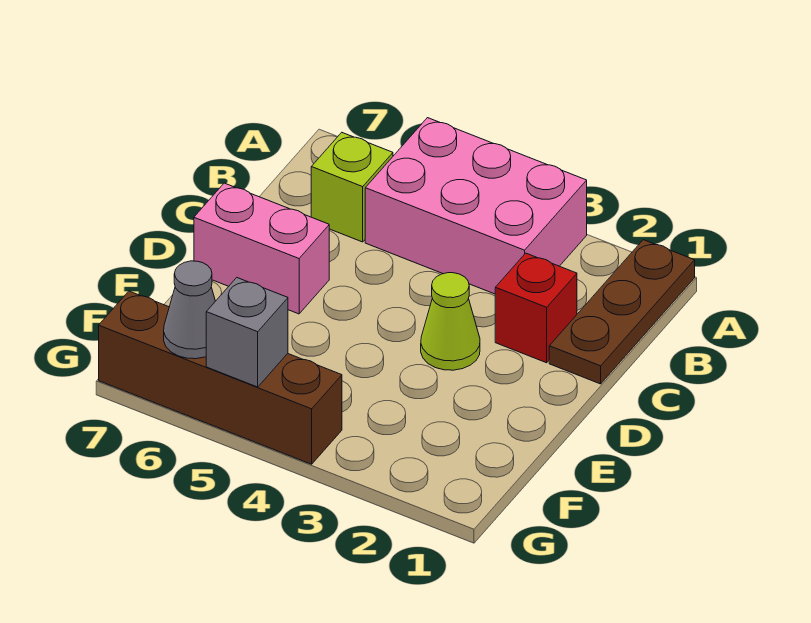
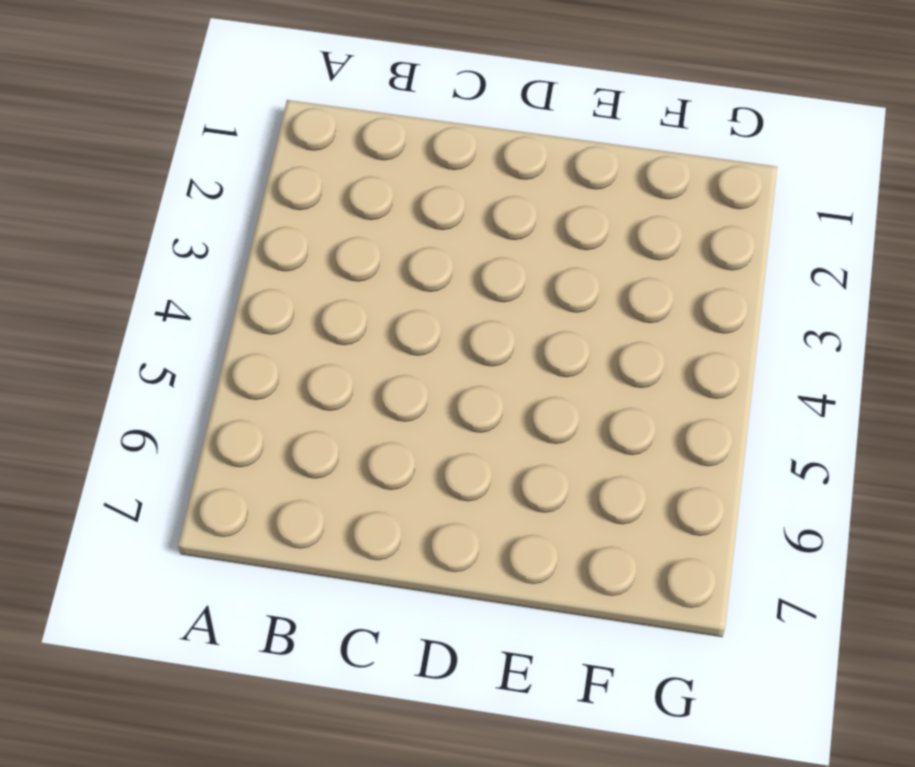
none -> brown plate A1:C1 level 1
none -> pink brick A3:B5 level 1

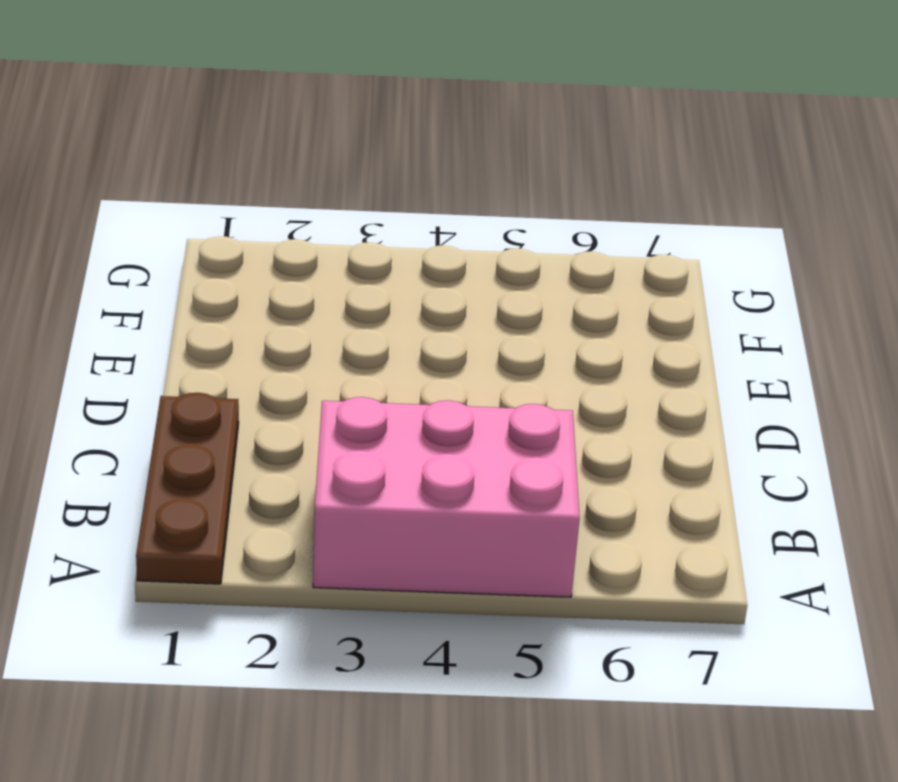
none -> lime brick B6 level 1
none -> red brick C2 level 1

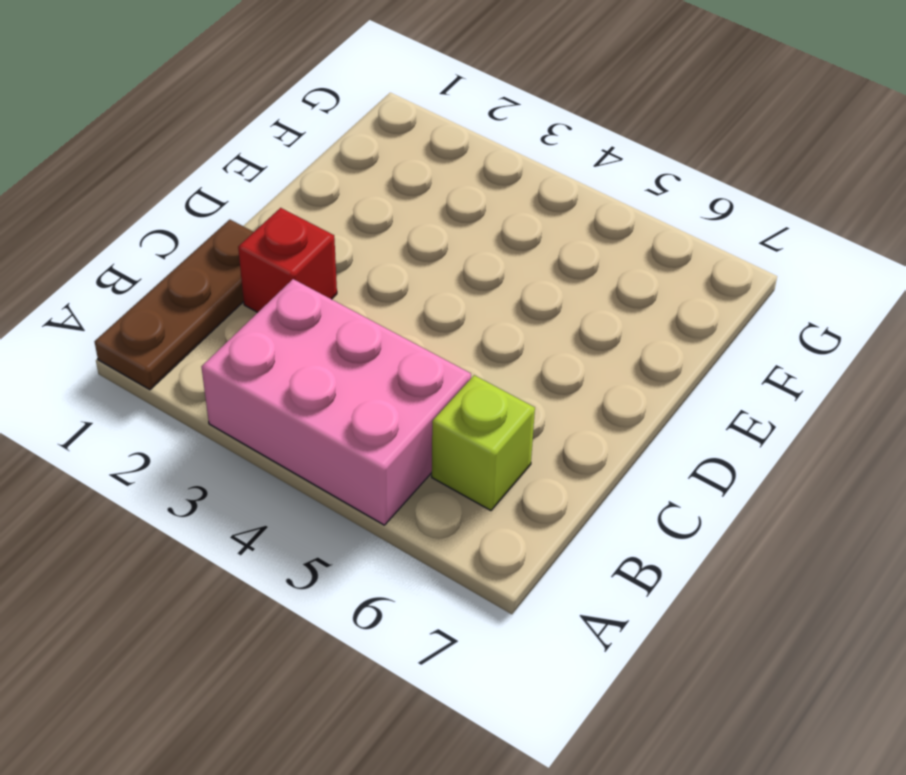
none -> lime cone D3 level 1
none -> pink brick D6:D7 level 1

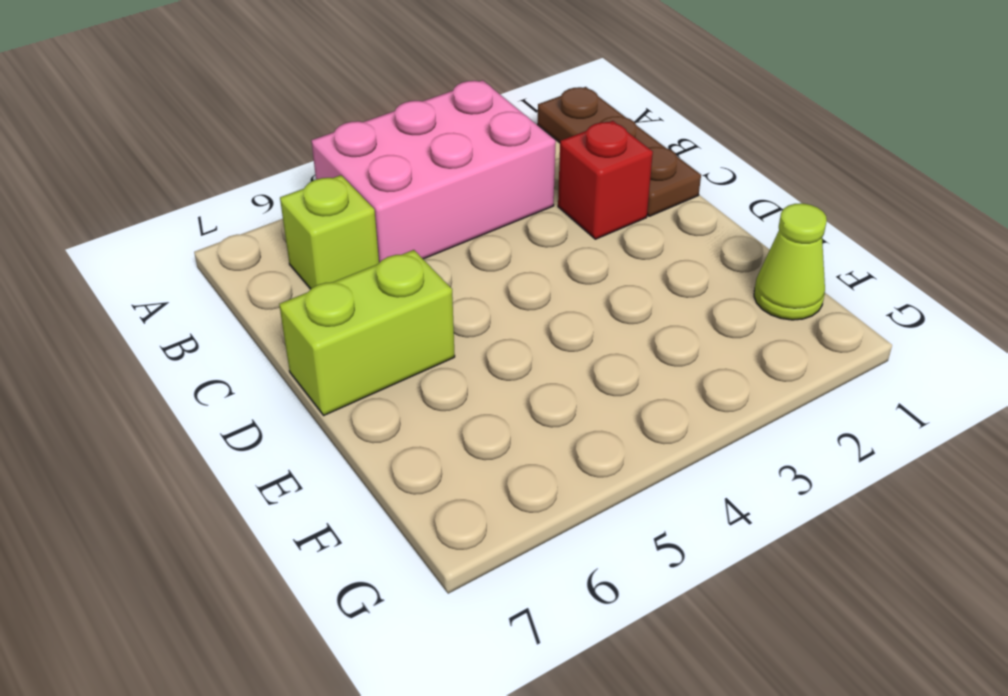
lime brick D6:D7 level 1 -> pink brick D6:D7 level 1
lime cone F1 level 1 -> lime cone D3 level 1
none -> brown brick G4:G7 level 1
none -> grey brick G5 level 2

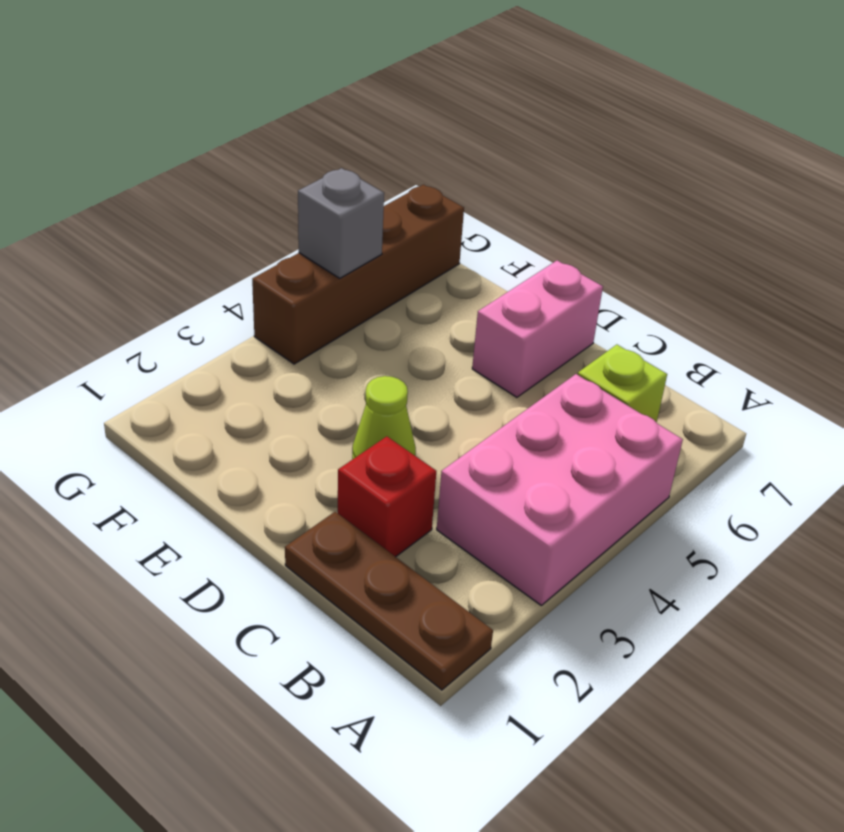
none -> grey cone G6 level 2

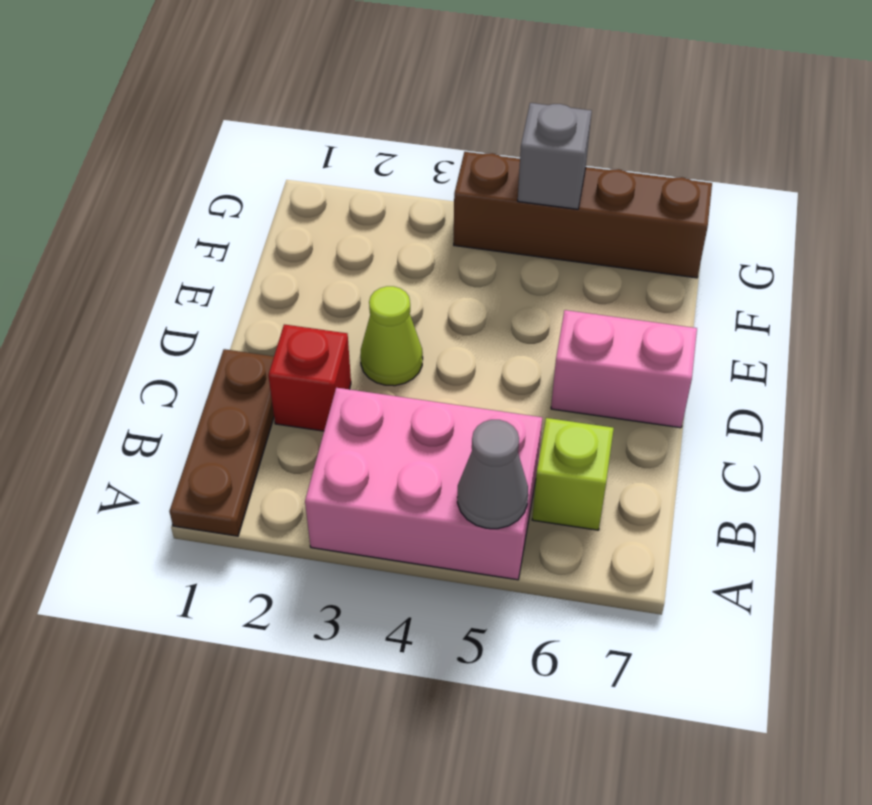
grey cone A5 level 2 -> grey cone G6 level 2

